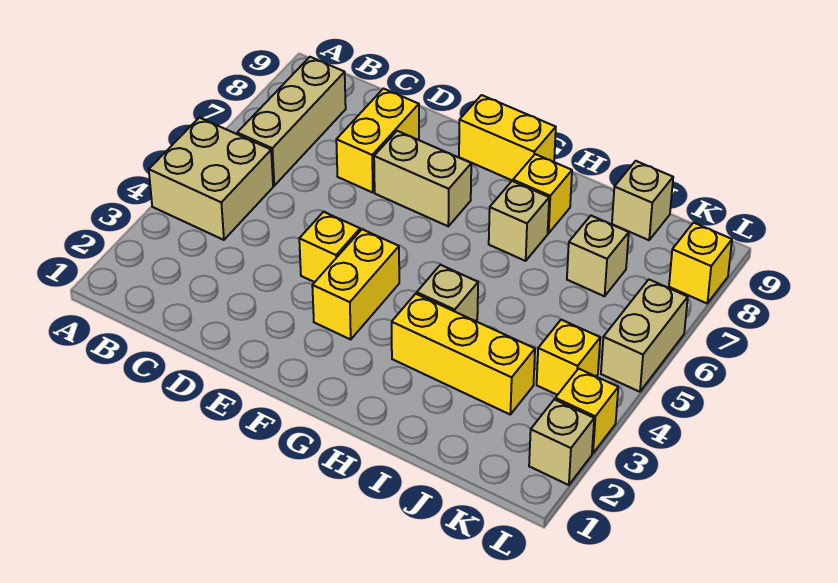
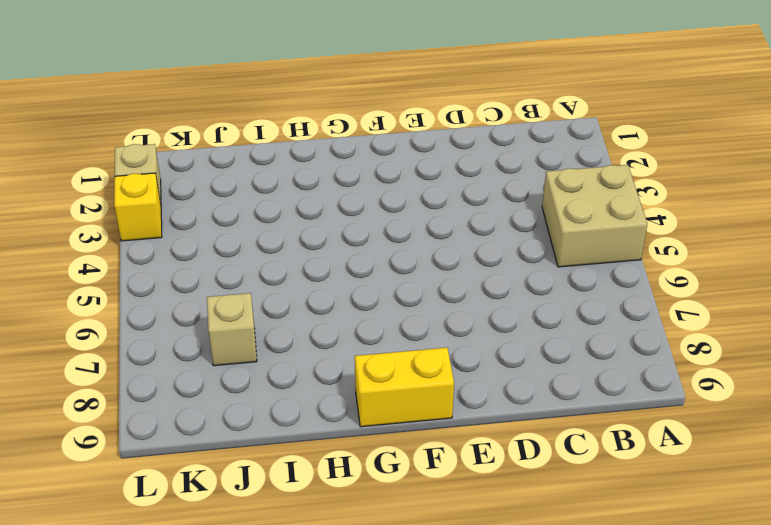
none -> tan brick B6:B8 level 1
none -> yellow brick D7:D8 level 1
none -> yellow brick E4 level 1

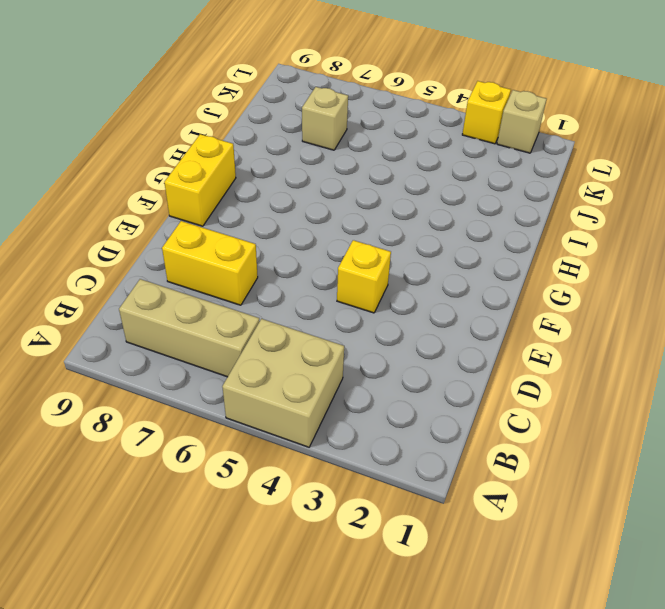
none -> tan brick E7:F7 level 1
none -> yellow brick F3:F4 level 1
none -> yellow brick H3:J3 level 1

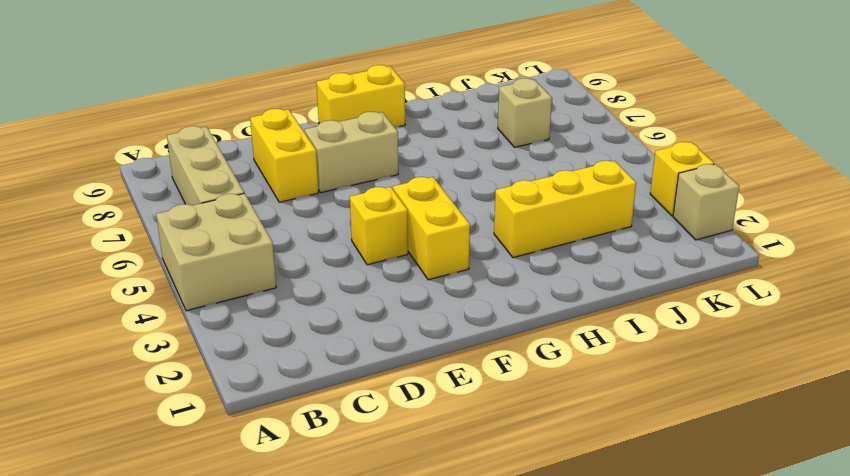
none -> tan brick H4 level 1
none -> tan brick H7 level 1
none -> yellow brick H8 level 1

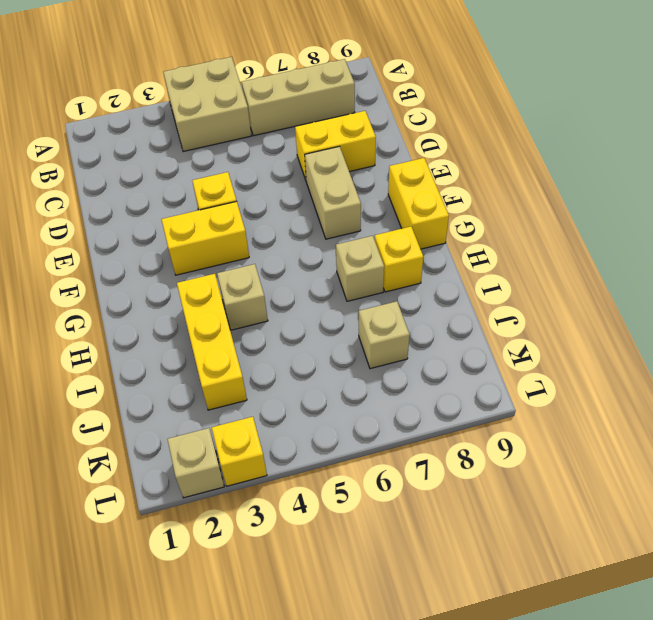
none -> tan brick J9 level 1
none -> yellow brick K4 level 1
none -> tan brick L5:L6 level 1

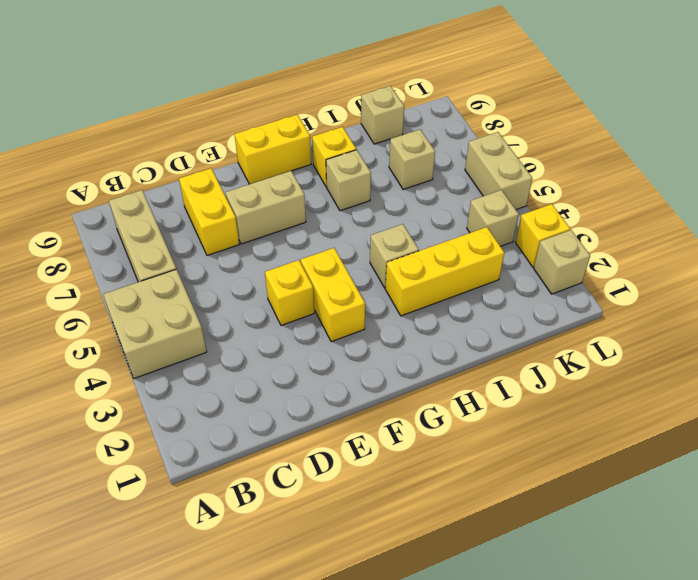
tan brick K4 level 1 -> yellow brick K4 level 1
none -> yellow brick L8 level 1

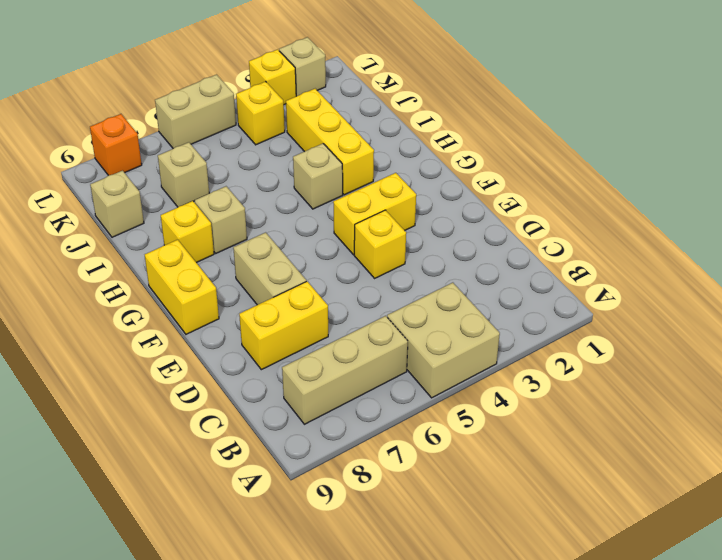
orange brick L8 level 1 -> yellow brick L8 level 1

